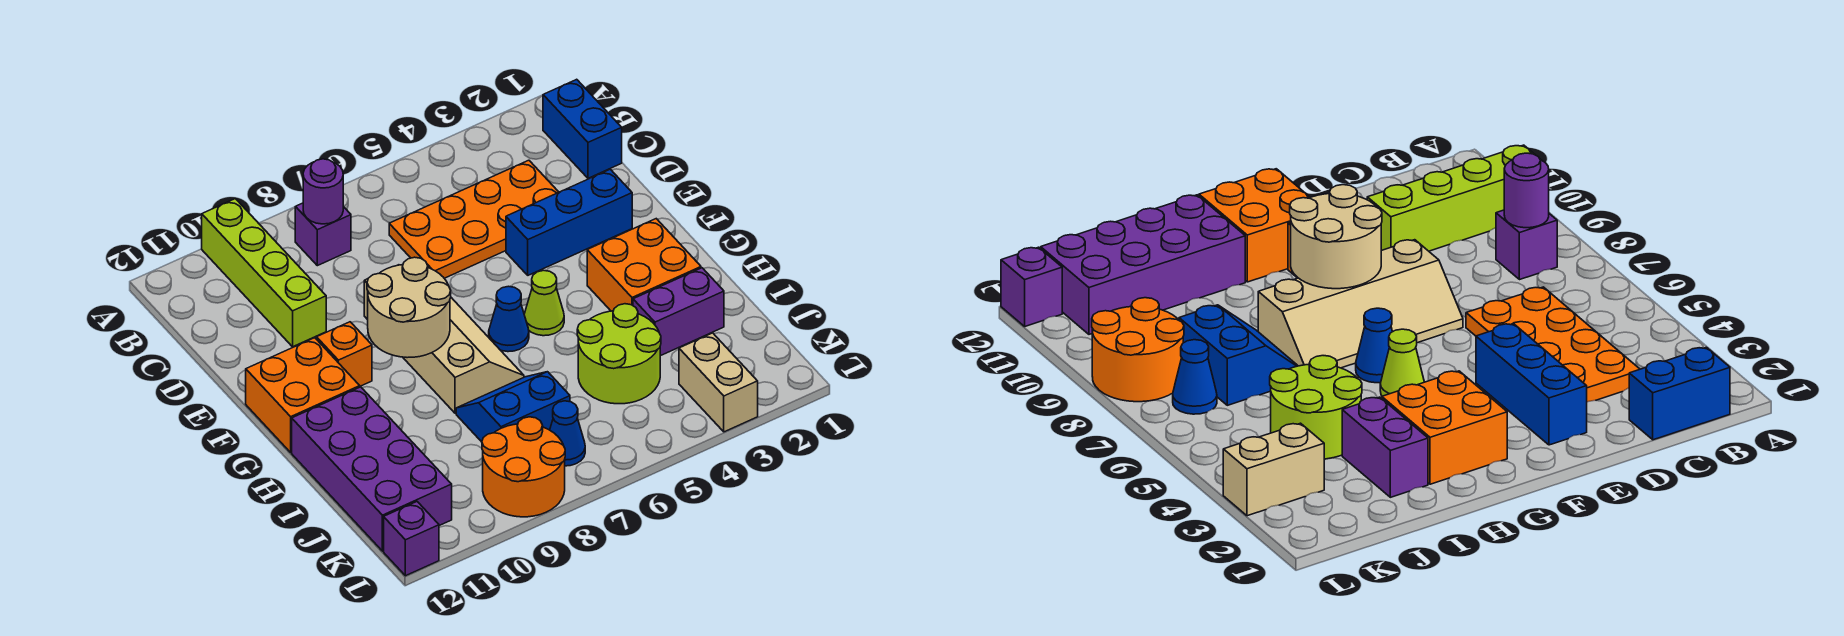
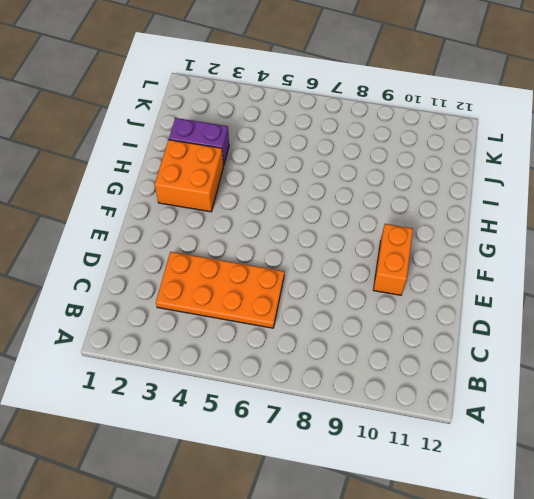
orange brick E10:F10 level 1 -> orange brick F10 level 1
none -> lime brick A10:D10 level 1
none -> blue brick B1:C1 level 1
none -> purple brick B8 level 1

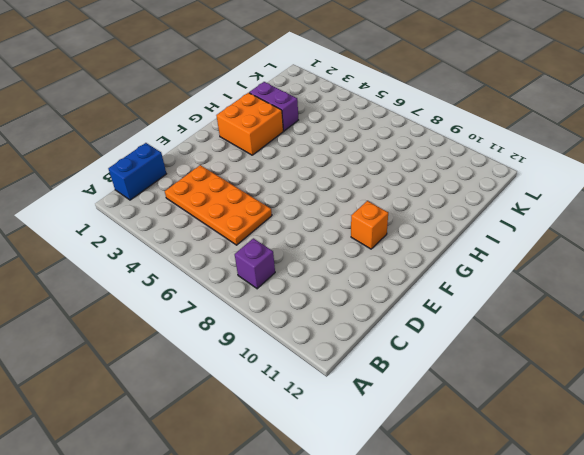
none -> lime brick A10:D10 level 1
none -> blue brick E2:E4 level 1
none -> tan slope E7:H8 level 1 top 8

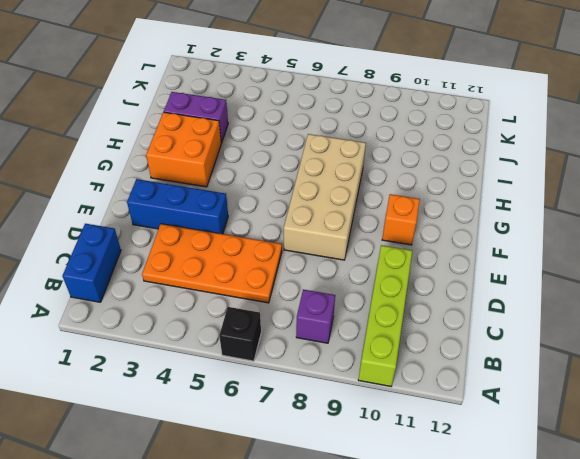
black brick A6 level 1 -> none
tan brick E7:H8 level 1 -> tan slope E7:H8 level 1 top 8
none -> orange brick F11:G12 level 1
none -> lime cone G5 level 1
none -> blue cone G6 level 1

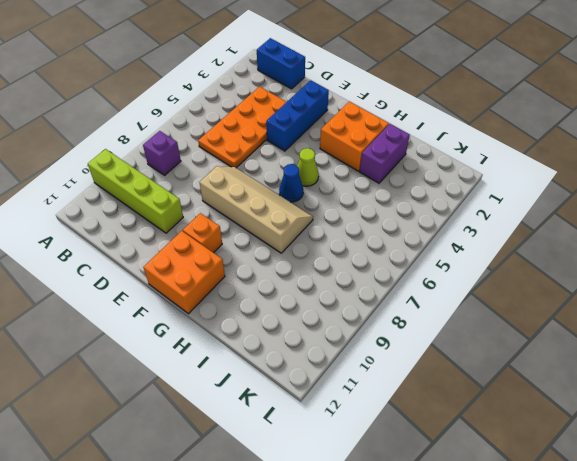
none -> purple brick H11:K12 level 1
none -> lime round brick I4:J5 level 1
none -> blue slope I7:J8 level 1 top J

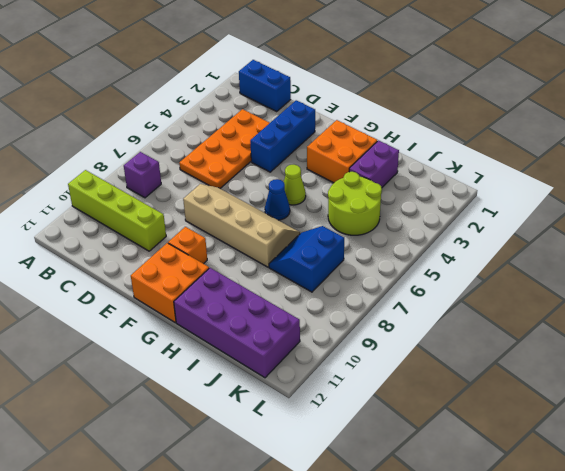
none -> tan brick K3:L3 level 1
none -> blue cone K7 level 1
none -> orange round brick K8:L9 level 1

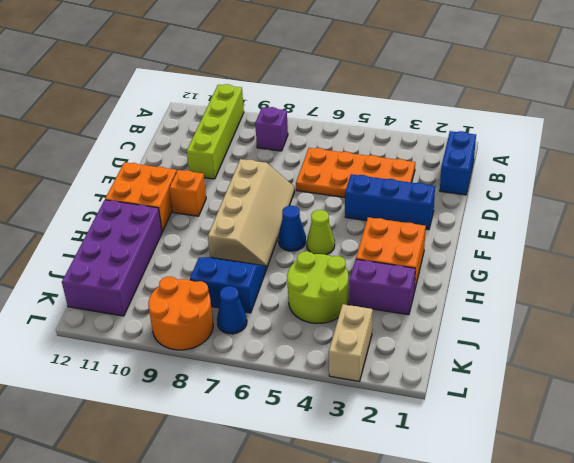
none -> purple brick L12 level 1
none -> purple round brick B8 level 2
none -> tan round brick F8:G9 level 2

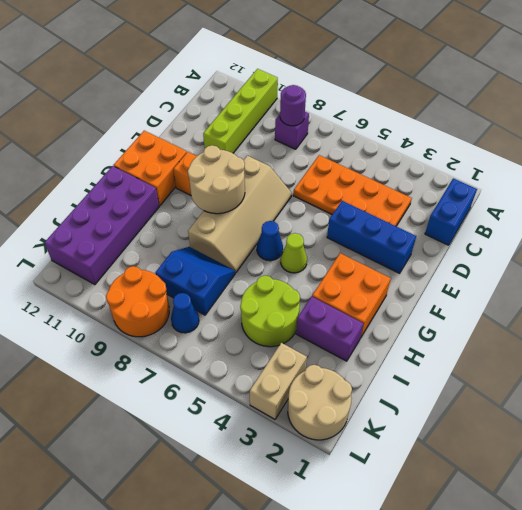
tan round brick K1:L2 level 1 -> none
none -> purple brick L12 level 1

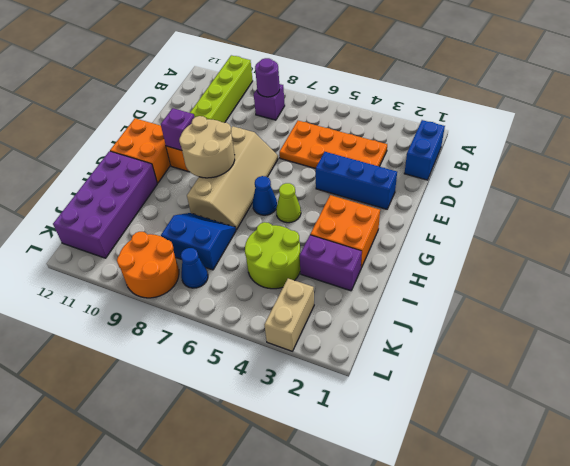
purple brick F10 level 2 -> purple brick L12 level 1

